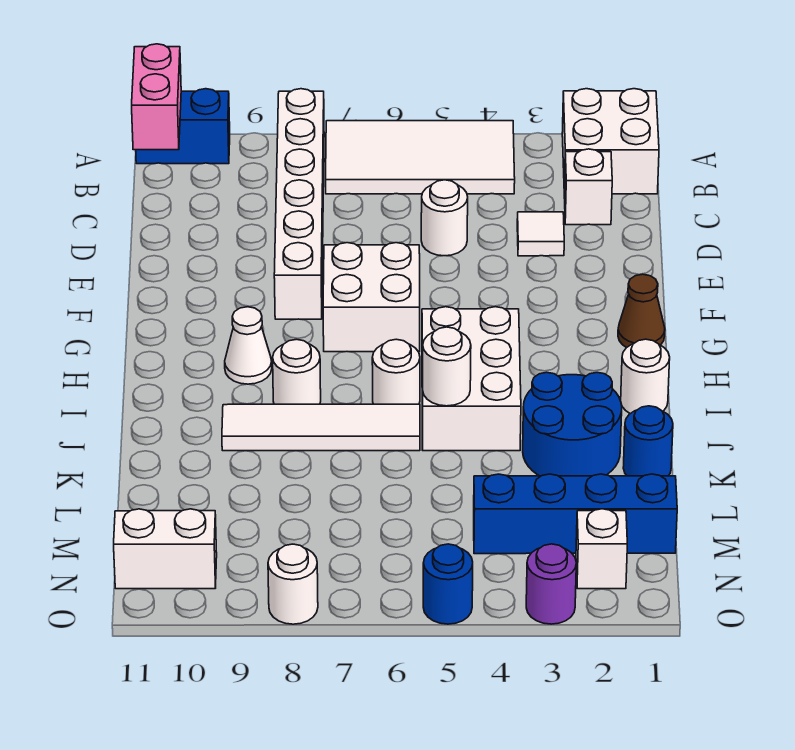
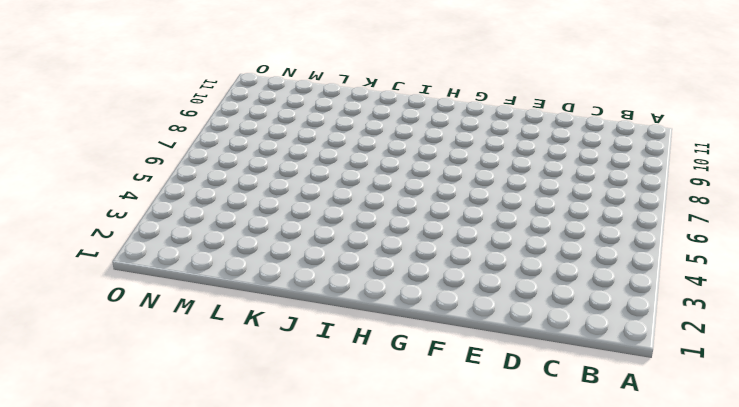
none -> white brick A1:B2 level 1
none -> white tile A4:B7 level 1
none -> white brick A8:F8 level 1

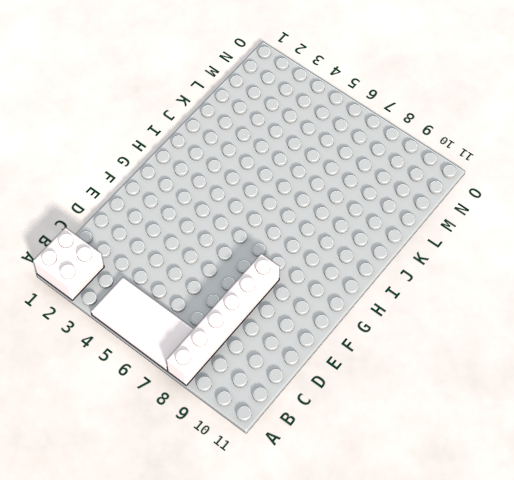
none -> blue brick A10:A11 level 1
none -> white brick C2 level 1
none -> white tile D3 level 1

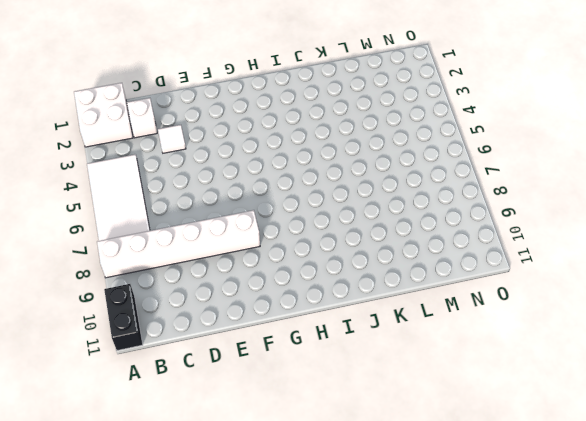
black brick A10:A11 level 1 -> blue brick A10:A11 level 1
none -> white round brick D5 level 1
none -> white brick F6:G7 level 1
none -> brown cone G1 level 1

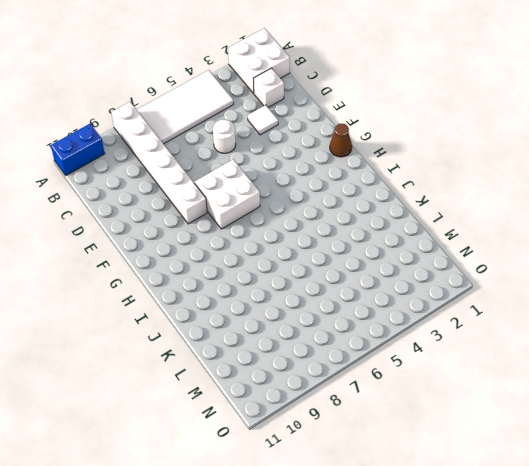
none -> white brick H4:J5 level 1
none -> white cone H9 level 1
none -> white round brick I1 level 1

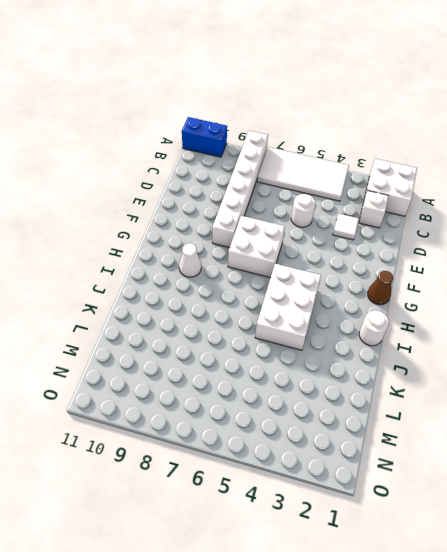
none -> white round brick I6 level 1
none -> white round brick I8 level 1
none -> blue round brick J2:K3 level 1

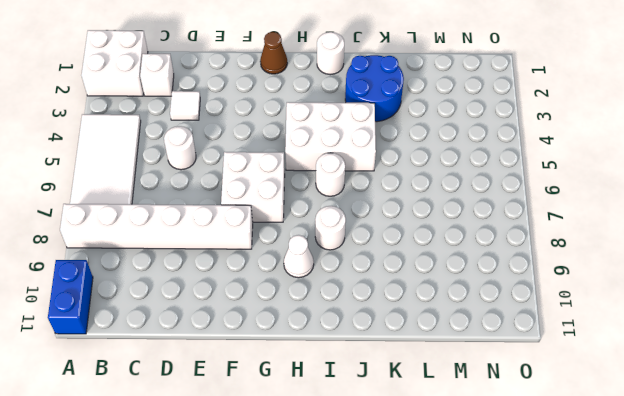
none -> white tile J6:J9 level 1
none -> blue round brick K1 level 1
none -> blue brick M1:M4 level 1

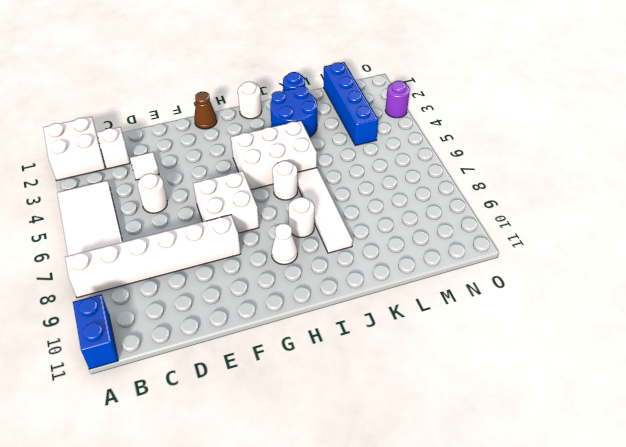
none -> white brick N2 level 1
none -> white brick N10:N11 level 1
none -> blue round brick O5 level 1

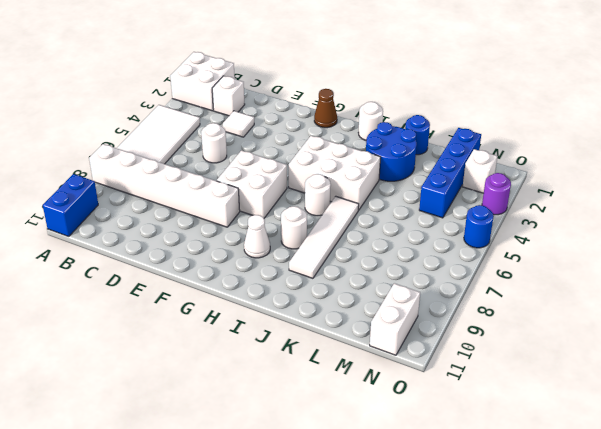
none -> white round brick O8 level 1
none -> pink brick A11:B11 level 2
none -> white round brick J5 level 2

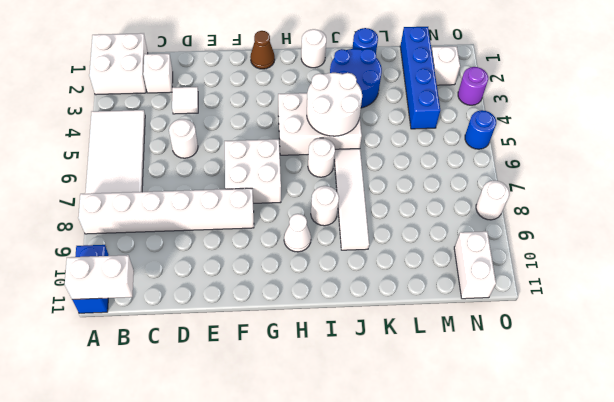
white brick A11:B11 level 2 -> pink brick A11:B11 level 2
white round brick I4:J5 level 2 -> white round brick J5 level 2

